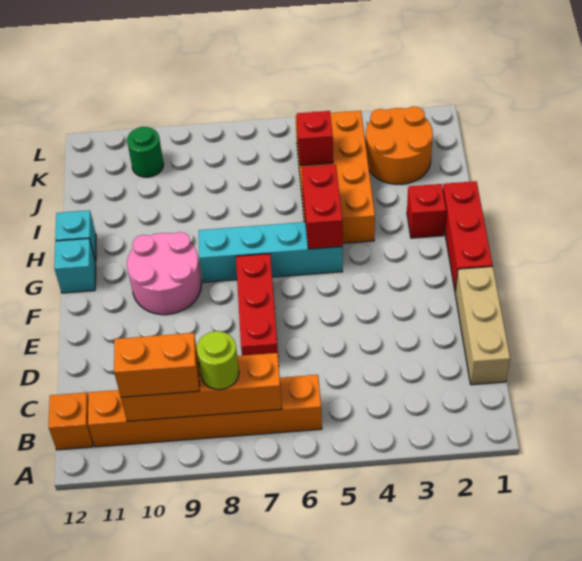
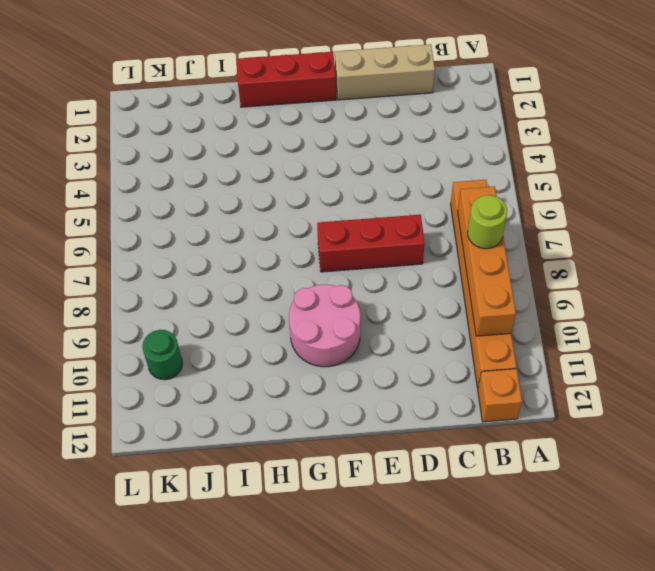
none -> cyan brick G5:G8 level 1
none -> cyan brick G12 level 1
none -> red brick H2 level 1

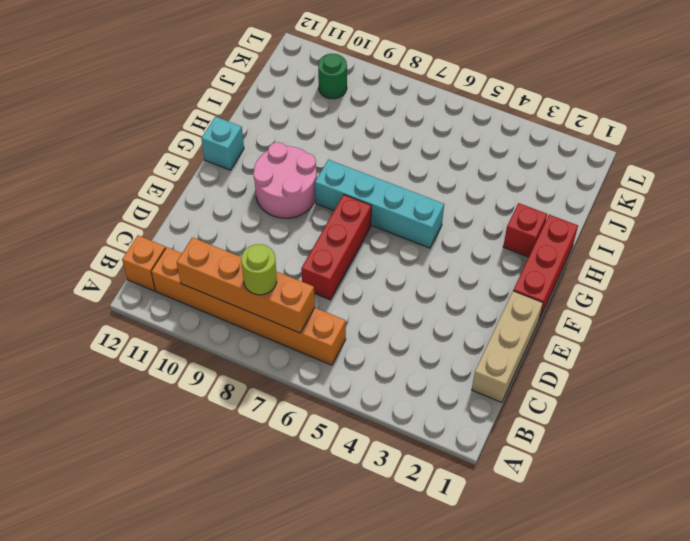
none -> orange brick H4:K5 level 1
none -> cyan brick H12 level 1
none -> orange round brick J2:K3 level 1

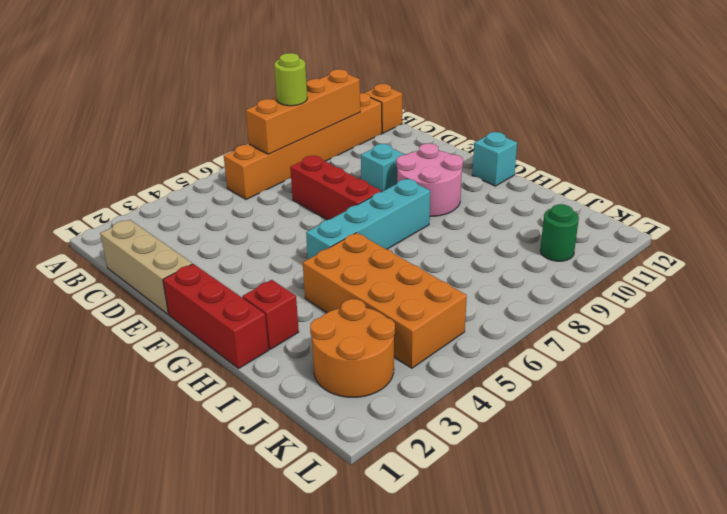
cyan brick E9 level 1 -> cyan brick H12 level 1
none -> red brick G5:H5 level 2
none -> red brick J5 level 2
none -> orange brick B9:B10 level 3

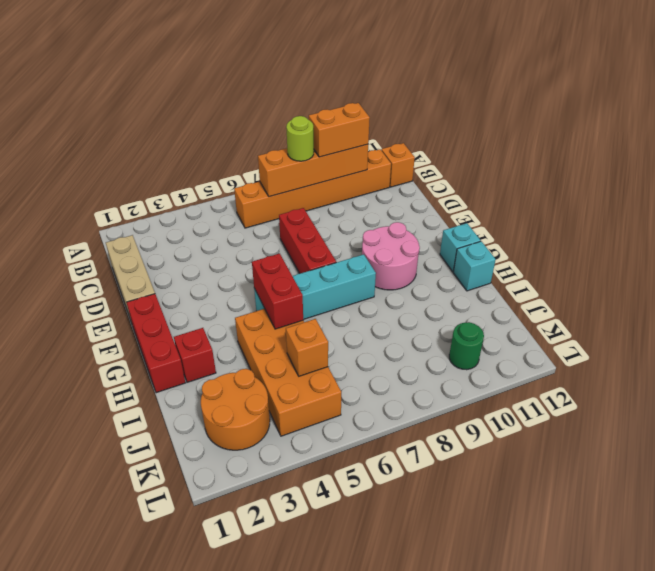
orange brick J5 level 2 -> red brick J5 level 2

